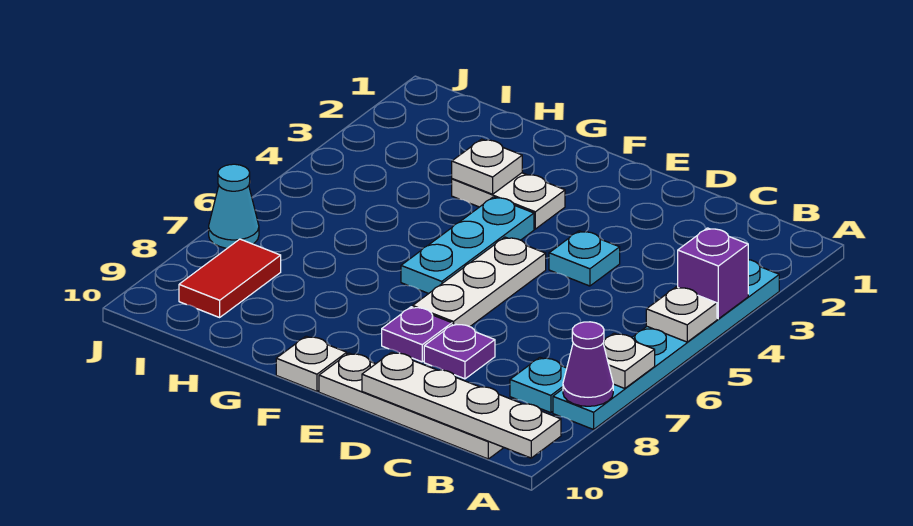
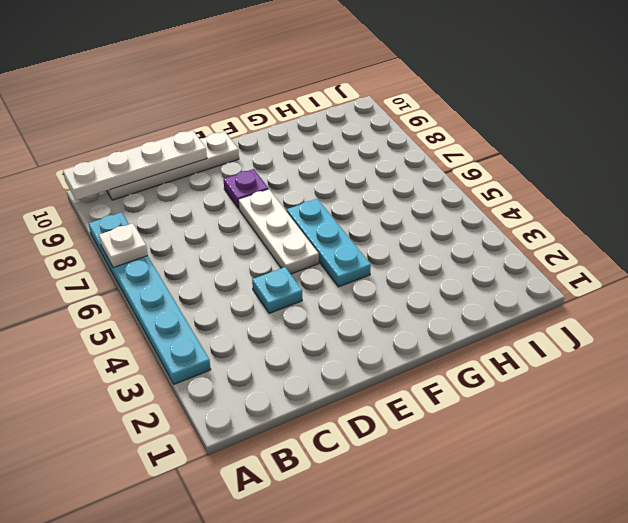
none -> cyan plate B8 level 1
none -> purple plate D8 level 1
none -> white plate F3:G3 level 1

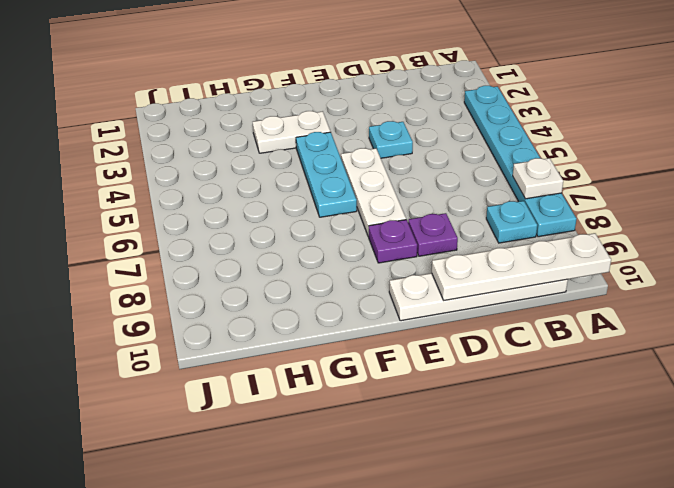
none -> white plate F10 level 1
none -> red tile I8:I9 level 1
none -> cyan cone J7 level 1

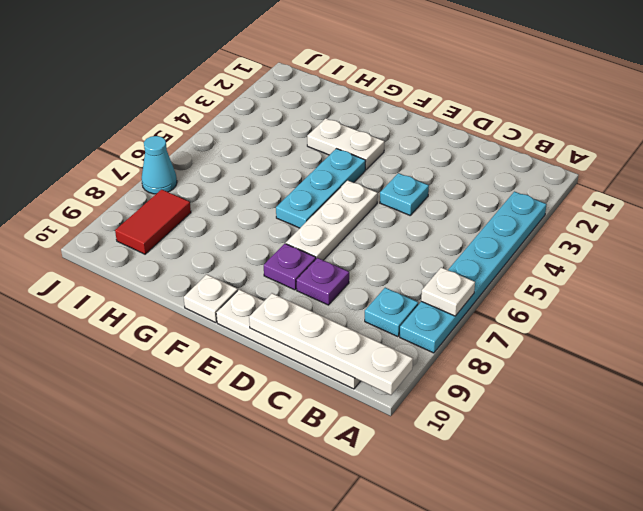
none -> purple brick A4 level 2
none -> white plate A5 level 2
none -> purple cone A8 level 2

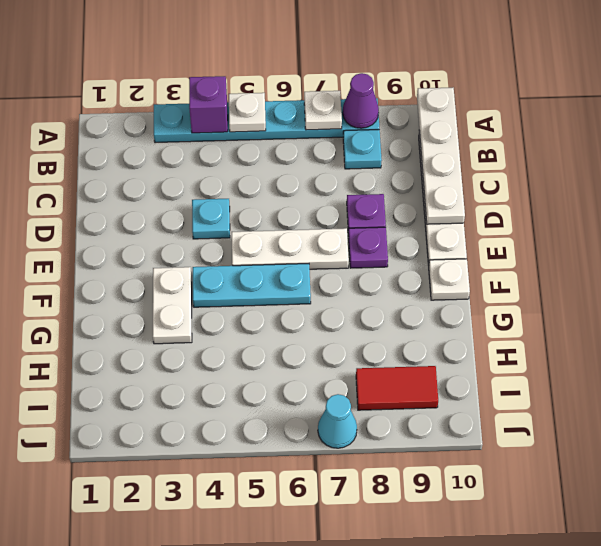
none -> white plate G3 level 2

